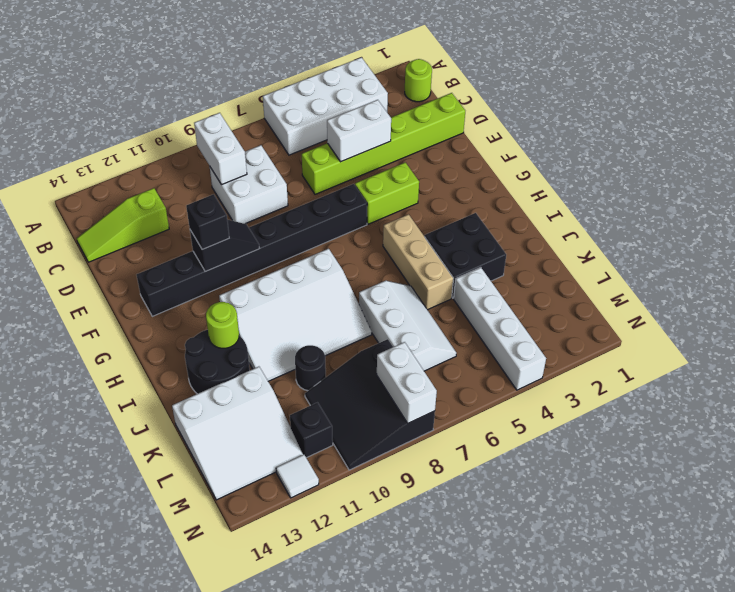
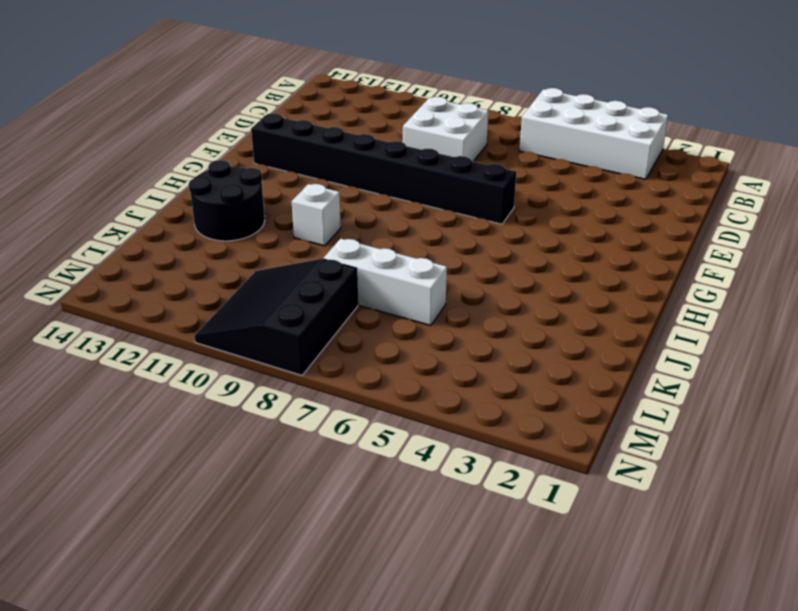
white brick I10 level 1 -> white slope H8:J11 level 1 top H
white brick K6:K8 level 1 -> white slope J6:L7 level 1 top 7
none -> lime round brick B1 level 1
none -> lime slope C12:C14 level 1 top 12
none -> lime brick D1:D6 level 1

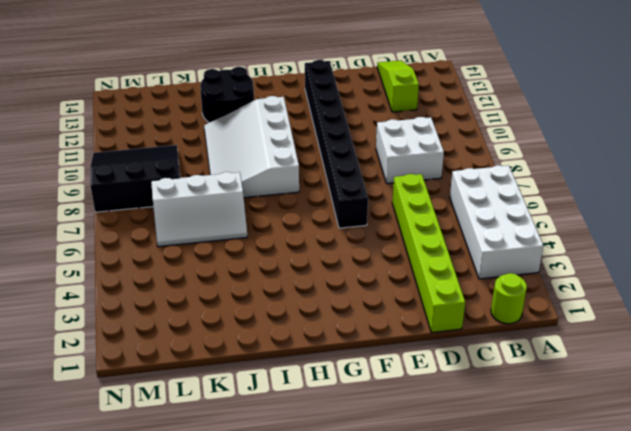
none -> lime brick F4:F5 level 1
none -> tan brick H5:J5 level 1
none -> black brick I3:J4 level 1

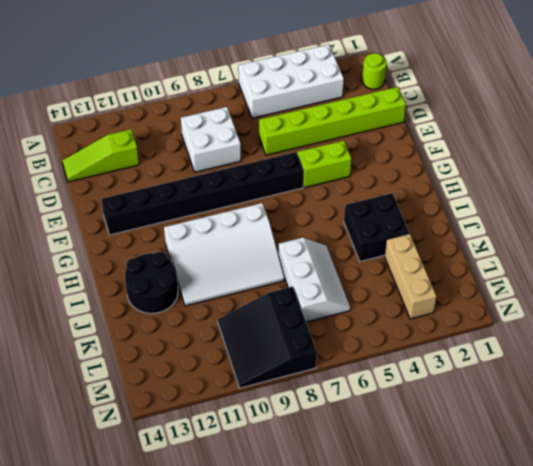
tan brick K3:M3 level 1 -> tan brick H5:J5 level 1
none -> white brick K4:N4 level 1
none -> black round brick K10 level 1
none -> white slope K12:M14 level 1 top K

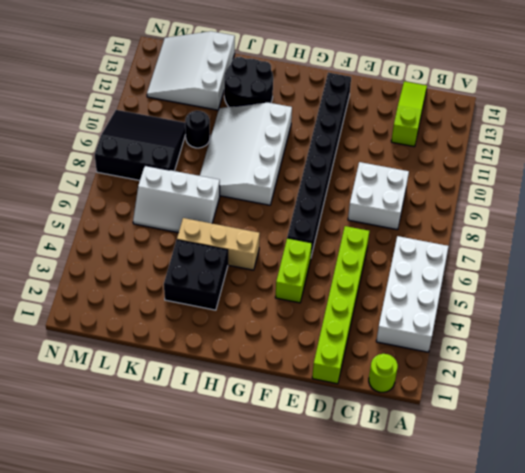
none -> white brick K4:N4 level 1
none -> black brick M11 level 1
none -> white tile N12 level 1

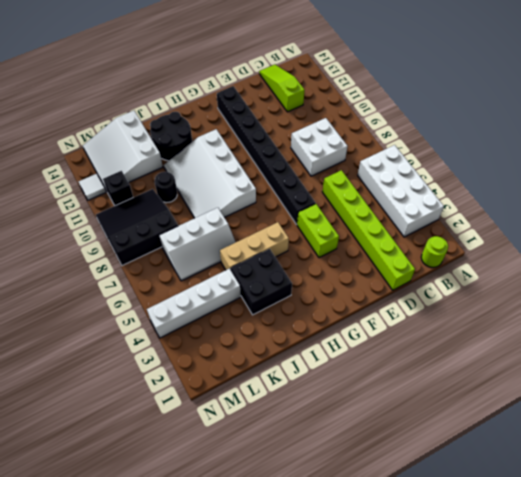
none -> white brick B9:C9 level 2
none -> white brick D4:D5 level 2
none -> black slope F10:F11 level 2 top 11

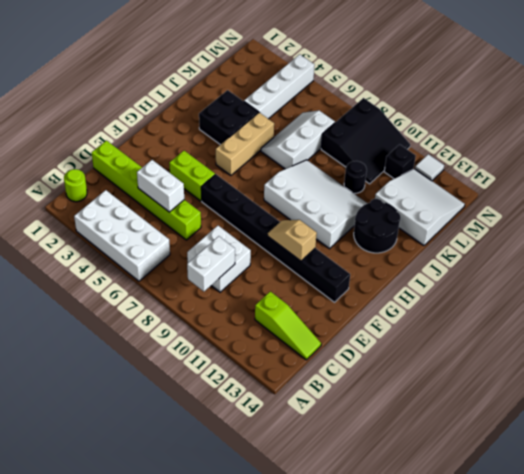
tan slope F10:F11 level 2 top 11 -> black slope F10:F11 level 2 top 11
none -> lime round brick I12 level 2
none -> white brick M8:N8 level 2
none -> black brick F11 level 3

